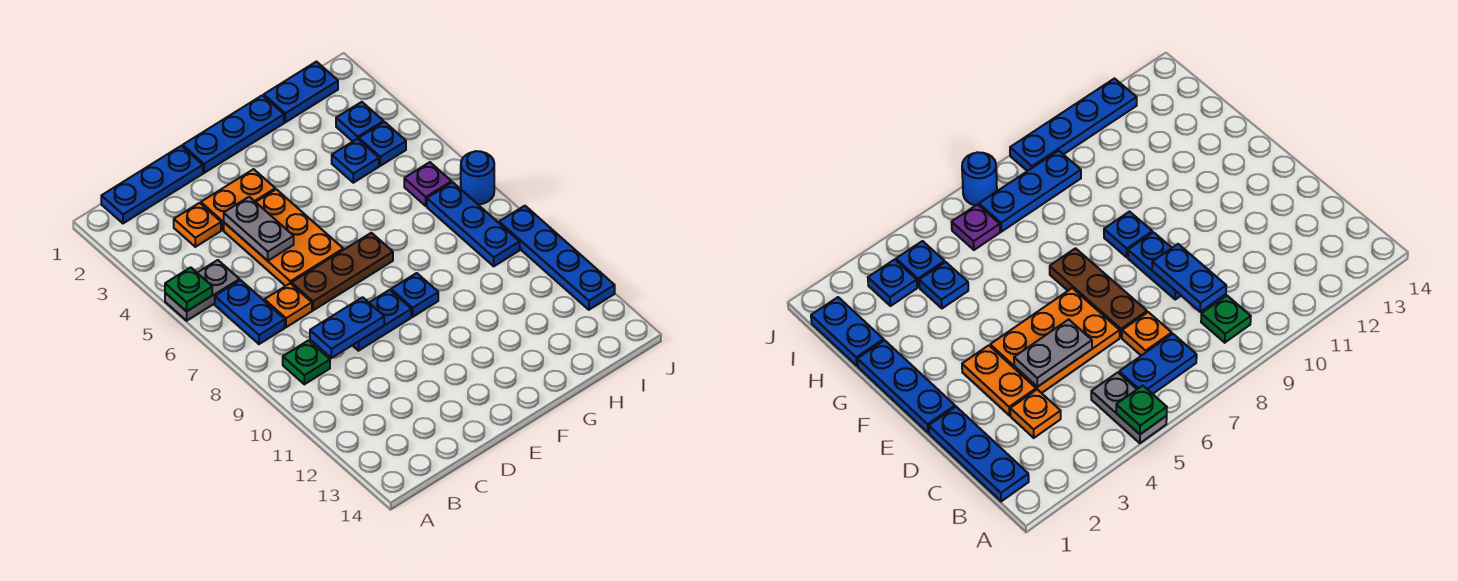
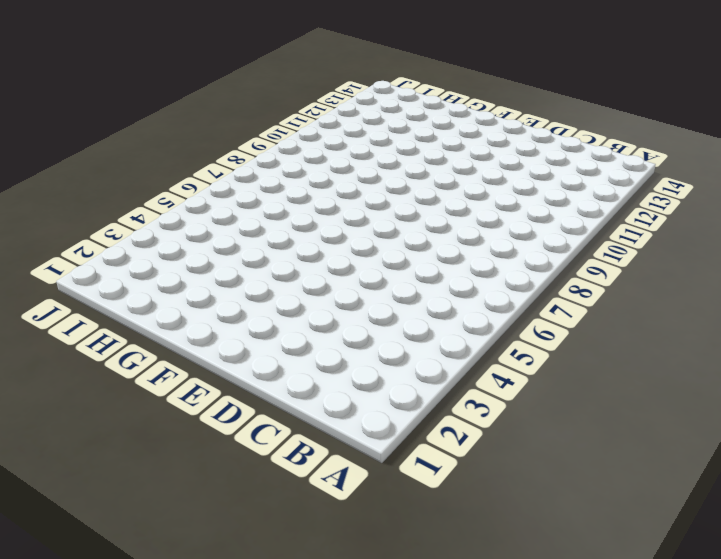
none -> grey plate A5:B5 level 1
none -> blue plate B1:D1 level 1
none -> blue plate B6:B7 level 1

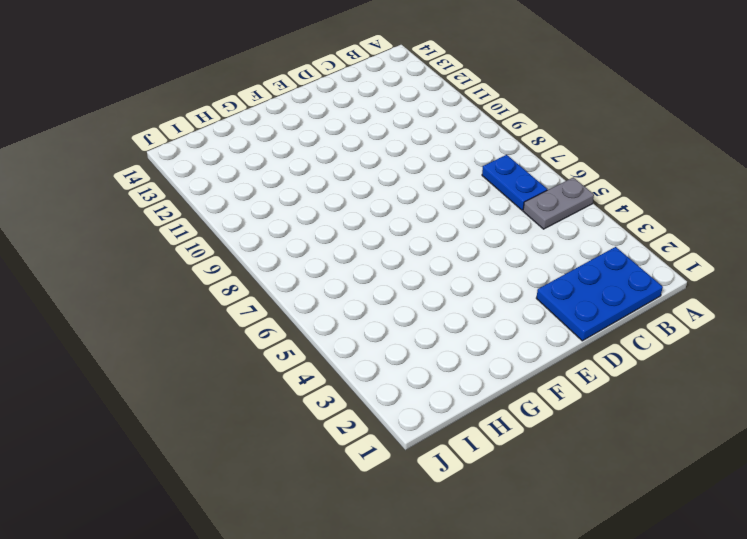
blue plate B1:D2 level 1 -> blue plate B1:D1 level 1
none -> green plate B9 level 1
none -> orange plate C3 level 1
none -> orange plate C7 level 1

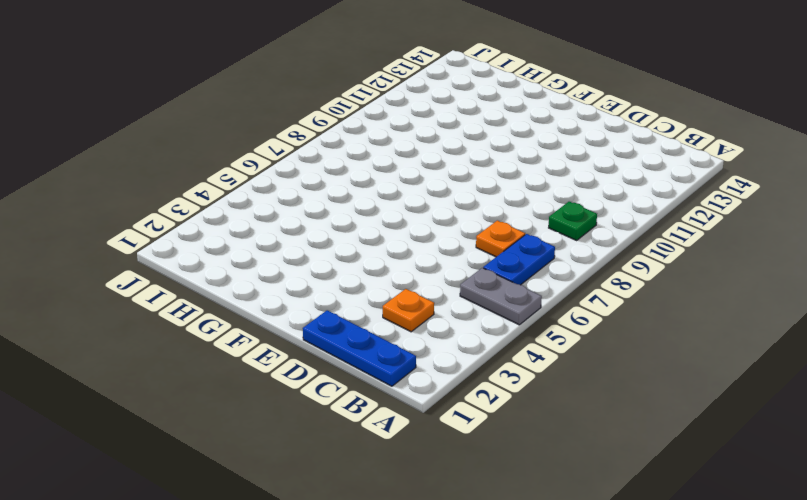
none -> orange plate D3:E3 level 1
none -> orange plate D4:E6 level 1
none -> brown plate D7:F7 level 1

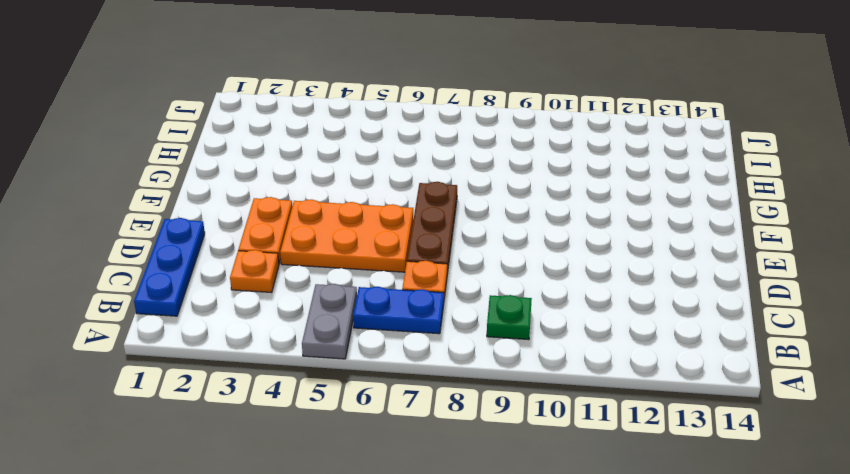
none -> blue plate D9:E9 level 1
none -> blue plate E1:G1 level 1
none -> blue plate F9 level 1

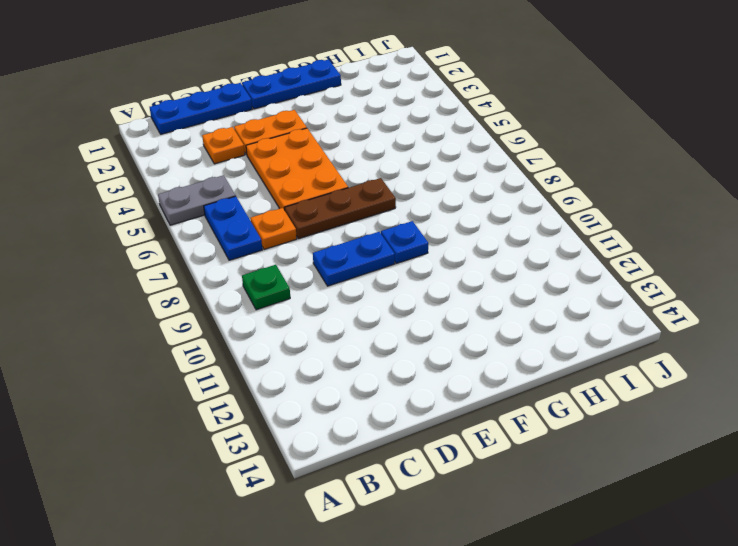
none -> blue plate H1:I1 level 1
none -> blue plate H4 level 1
none -> blue plate I3 level 1

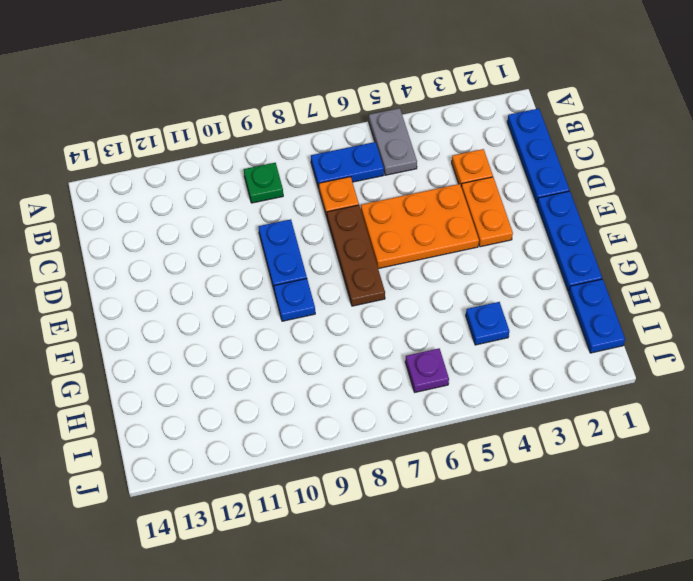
none -> blue plate I3 level 1
none -> blue plate I4 level 1
none -> blue plate I7:I9 level 1

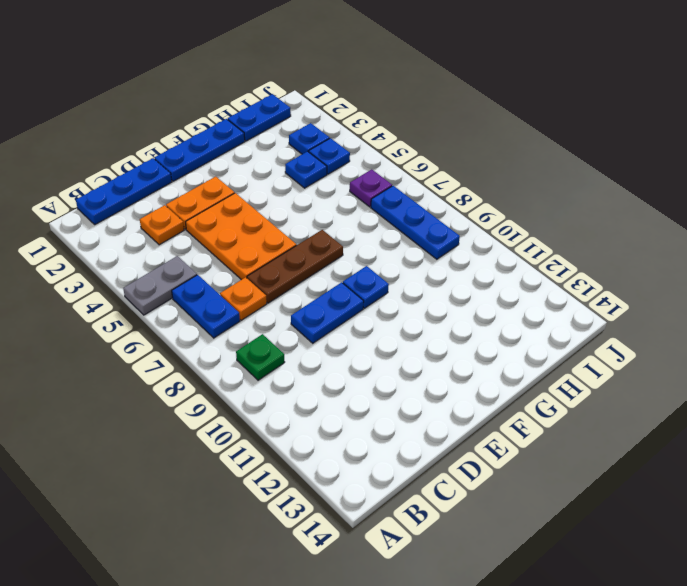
none -> blue round brick J7 level 1
none -> blue plate J9:J12 level 1
none -> green plate A5 level 2

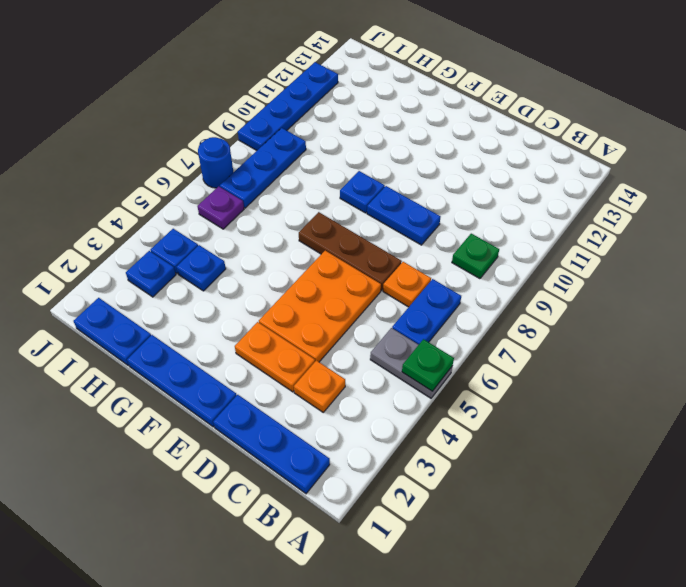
none -> blue plate C9:D9 level 2
none -> grey plate D4:D5 level 2

